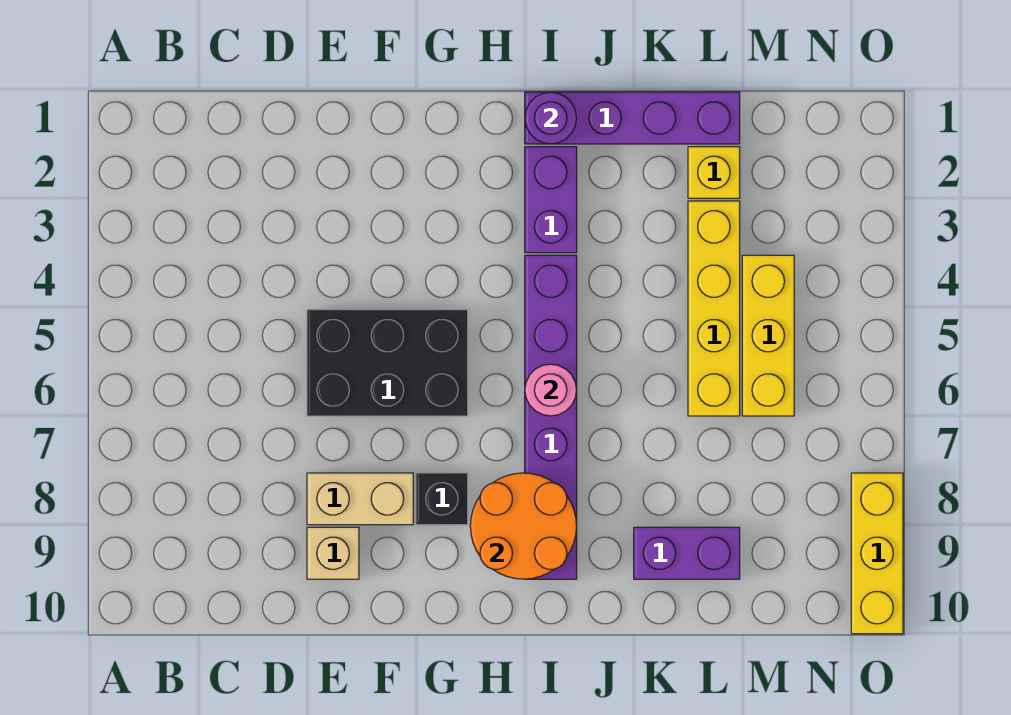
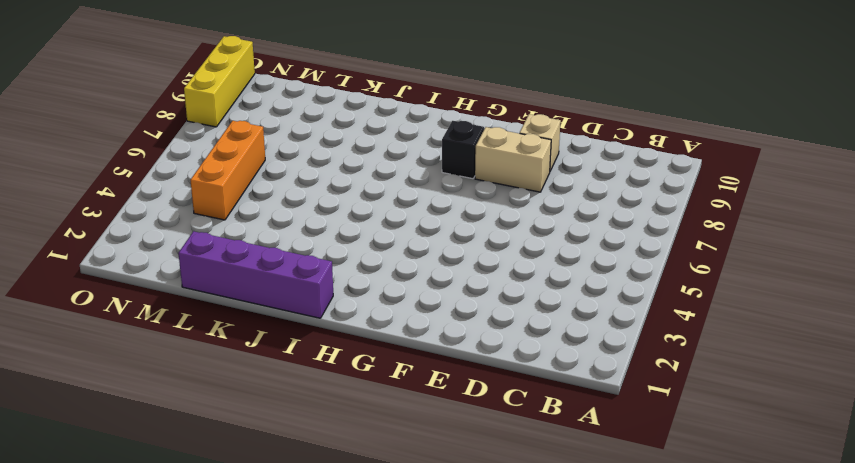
orange brick M4:M6 level 1 -> yellow brick M4:M6 level 1
none -> black brick E5:G6 level 1
none -> purple brick I2:I3 level 1
none -> purple brick I4:I9 level 1

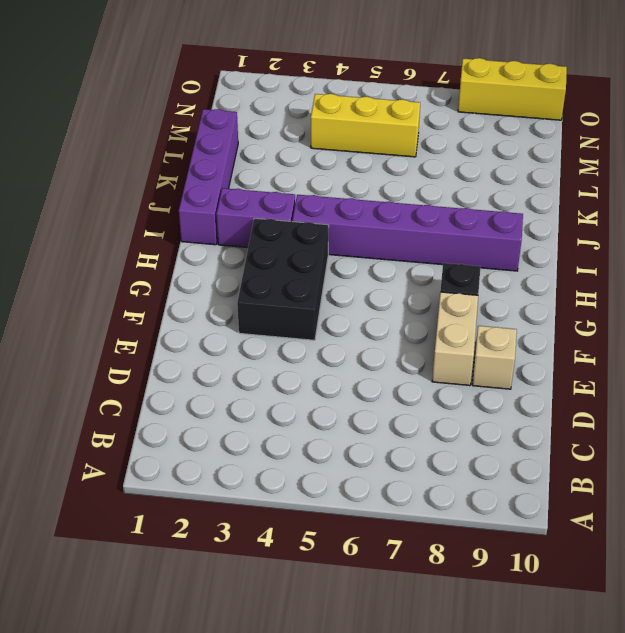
black brick F3:H4 level 1 -> black brick E5:G6 level 1
none -> purple brick K9:L9 level 1
none -> yellow brick L2 level 1
none -> yellow brick L3:L6 level 1

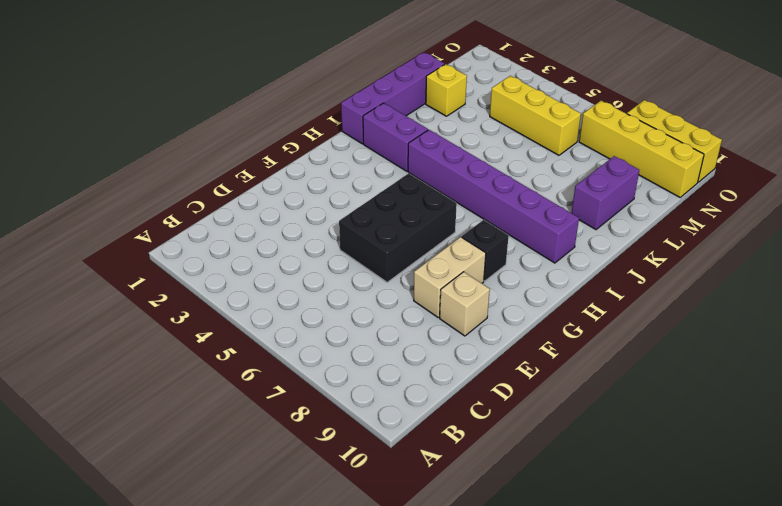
yellow brick N7:N10 level 1 -> yellow brick L3:L6 level 1
none -> orange round brick H8:I9 level 2
none -> purple round brick I1 level 2
none -> pink round brick I6 level 2

